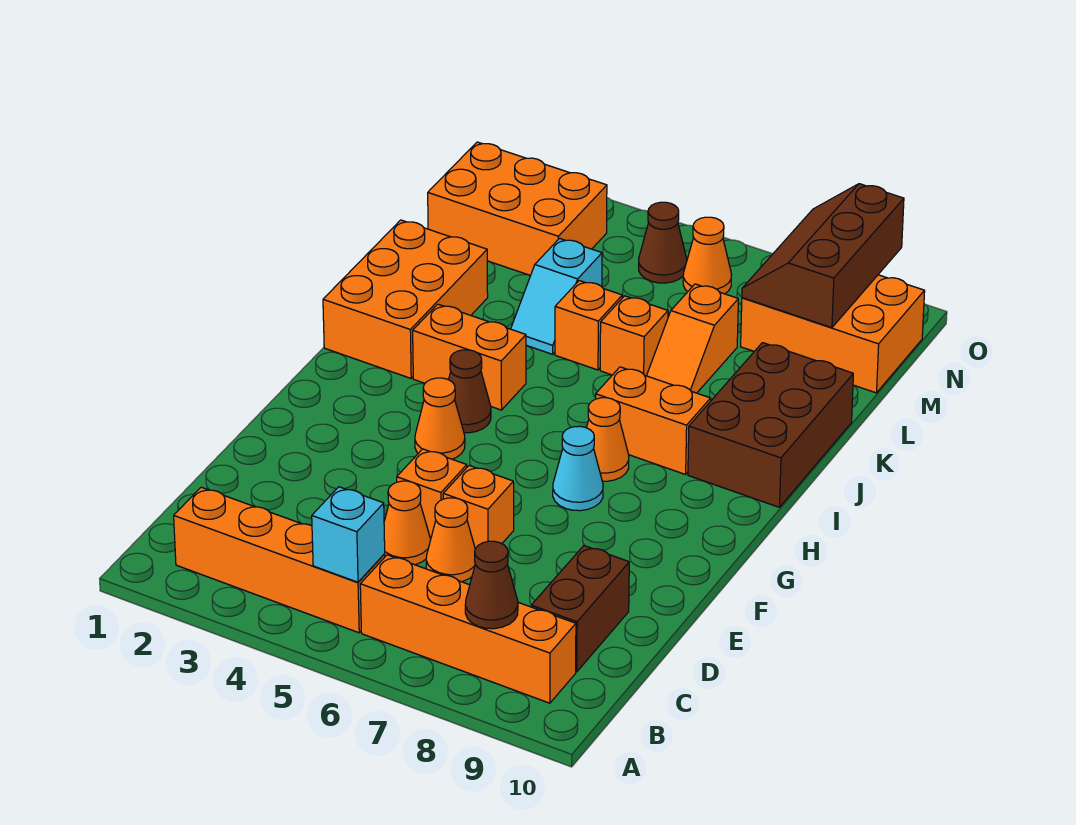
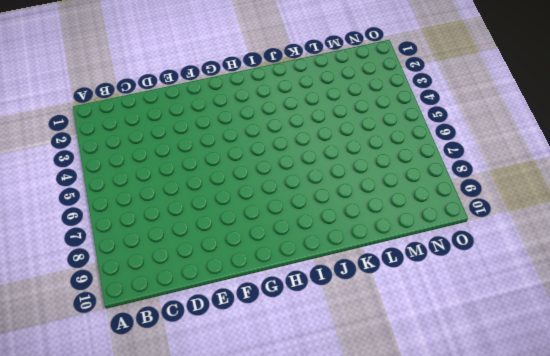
none -> orange brick B2:B5 level 1
none -> orange brick B6:B9 level 1
none -> brown brick C9:D9 level 1

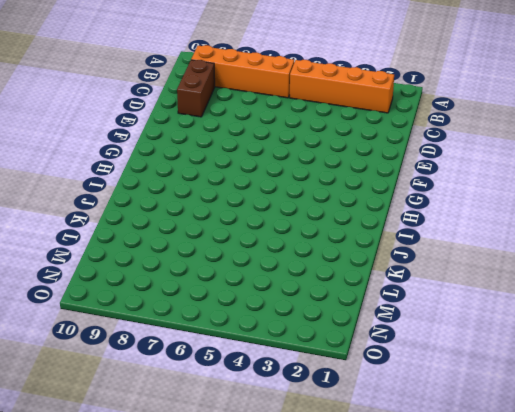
none -> orange cone D5 level 1
none -> orange cone D6 level 1
none -> orange brick E5 level 1

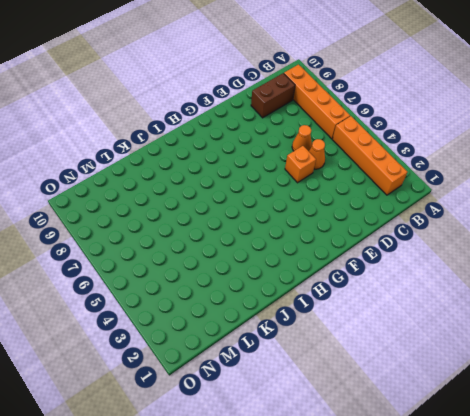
none -> orange brick E6 level 1
none -> orange cone G4 level 1
none -> cyan cone G7 level 1

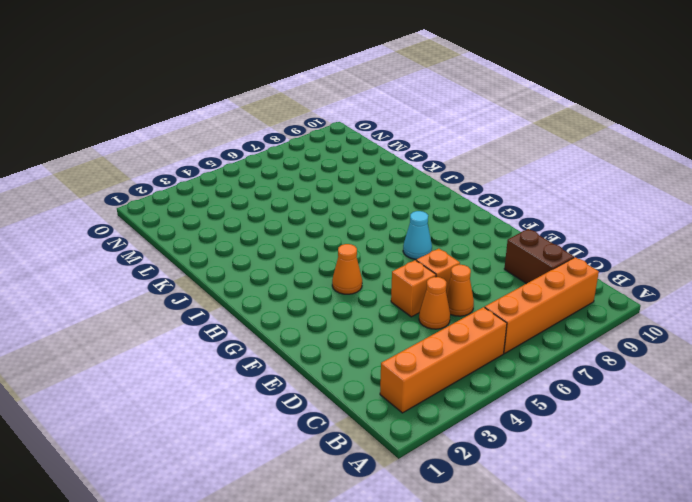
none -> brown cone H4 level 1
none -> orange cone H7 level 1
none -> orange brick I1:K2 level 1

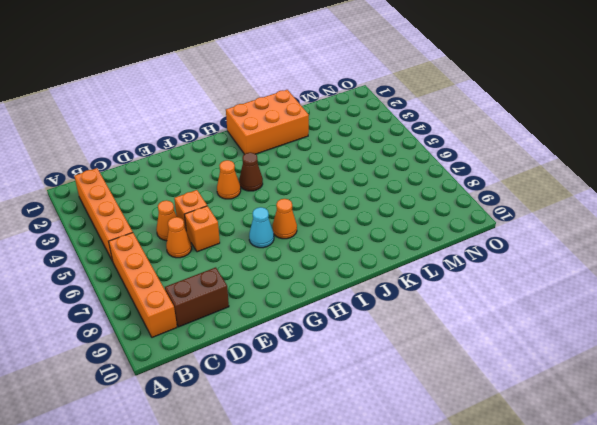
none -> orange brick I3:I4 level 1
none -> orange brick I7:I8 level 1
none -> brown brick I9:K10 level 1

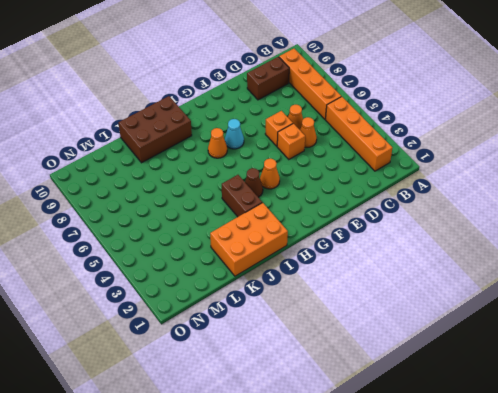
brown brick I3:I4 level 1 -> orange brick I3:I4 level 1
none -> orange brick I7:I8 level 1
none -> cyan slope K4:L4 level 1 top L
none -> orange brick K5 level 1

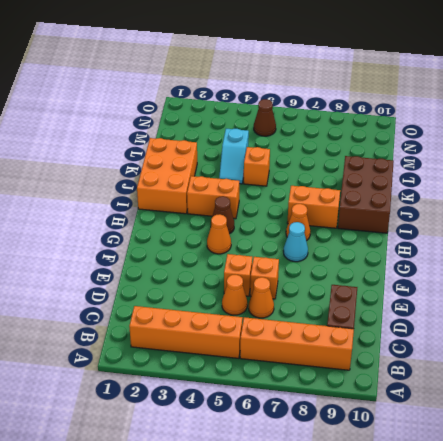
none -> orange brick K6 level 1
none -> orange slope K7:L7 level 1 top L
none -> orange brick M1:N3 level 1

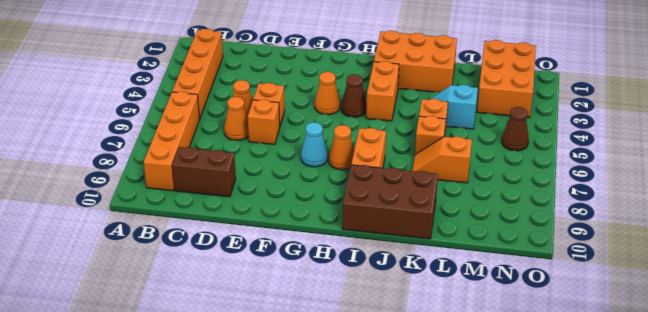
none -> orange brick M8:N10 level 1
none -> orange cone N6 level 1
none -> cyan brick B5 level 2

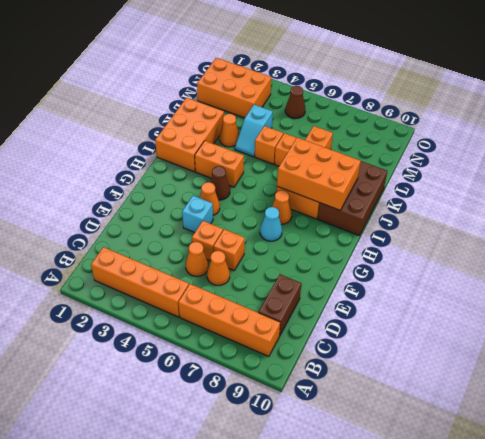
cyan brick F4 level 1 -> cyan brick B5 level 2
orange brick I7:J9 level 2 -> orange brick M8:N10 level 1
orange cone K3 level 1 -> orange cone N6 level 1
none -> brown cone B8 level 2
none -> brown slope M8:O9 level 2 top 9

